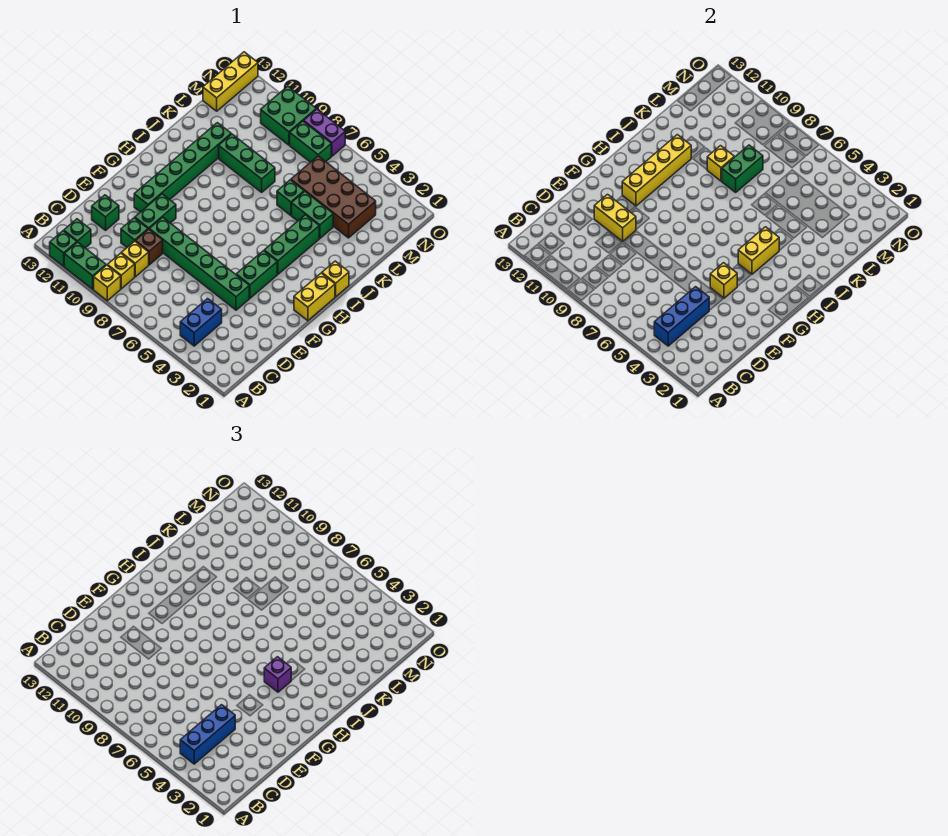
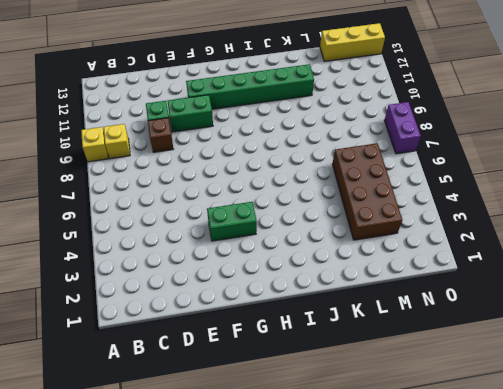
none -> green brick A10:A11 level 1
none -> green brick A12 level 1
none -> blue brick B4:C4 level 1
none -> green brick B12 level 1

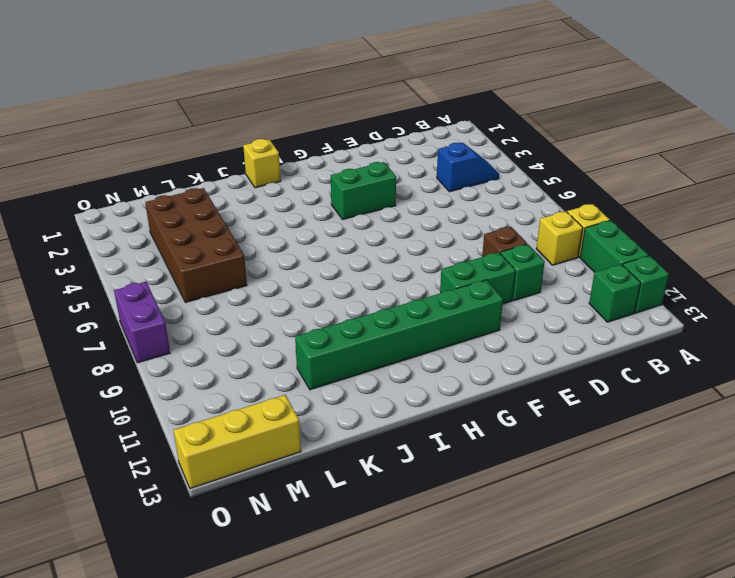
blue slope B4:C4 level 1 top C -> blue brick B4:C4 level 1
none -> yellow brick C9 level 1
none -> green brick D12 level 1
none -> green brick E4:E9 level 1
none -> yellow brick G1:H1 level 1

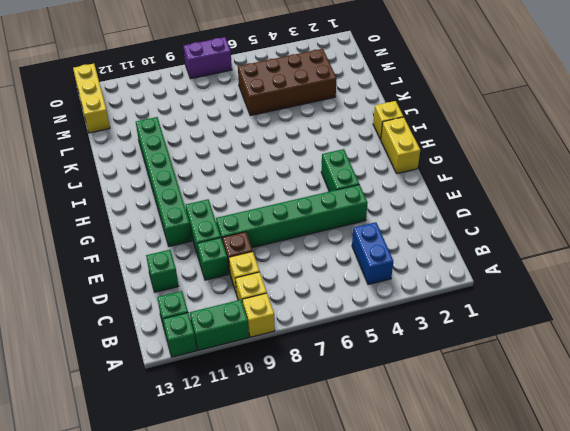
none -> green brick H4:J4 level 1
none -> green brick K4:K5 level 1
none -> green brick K6 level 1
none -> green brick K8:K10 level 1

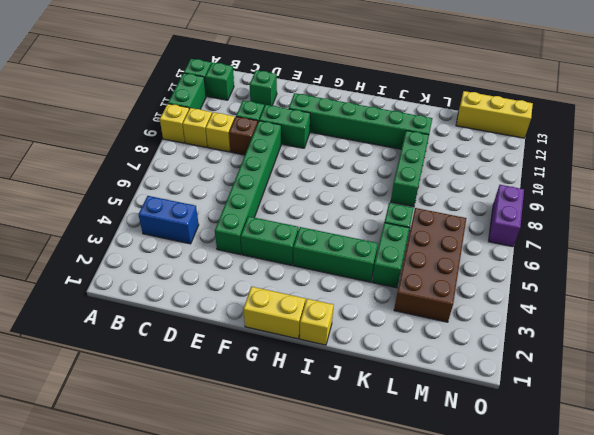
none -> green brick N7:N8 level 1
none -> green brick N9:O10 level 1
none -> blue brick B4:D4 level 2
none -> yellow brick E10:E11 level 2

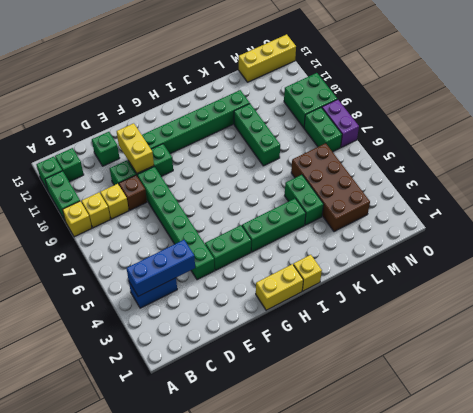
none -> green brick K6 level 1
none -> yellow brick F4 level 2
none -> yellow brick G11:J11 level 2
none -> yellow brick H4:I4 level 2

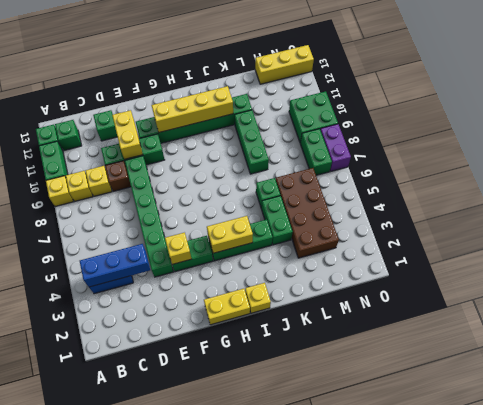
none -> green brick K8:L8 level 2
none -> yellow brick K9 level 2
none -> blue brick B4:D4 level 3
none -> purple brick H4 level 3

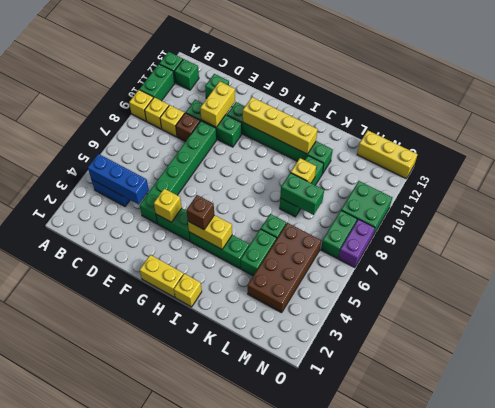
brown brick H4 level 3 -> purple brick H4 level 3
none -> blue brick B4:D4 level 3

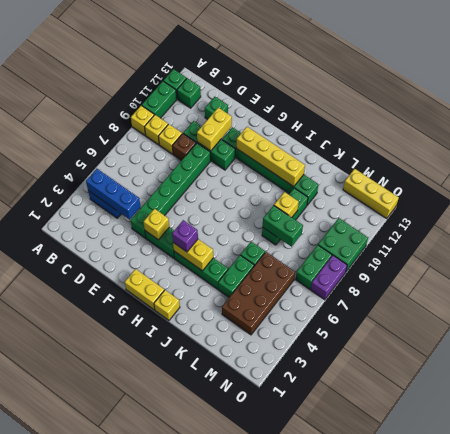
none -> blue brick B4:D4 level 3

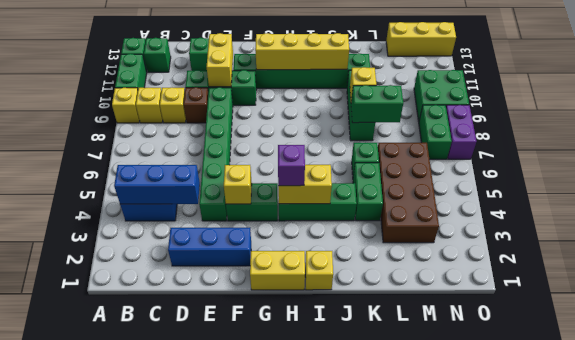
blue brick D2:F2 level 1 -> blue brick B4:D4 level 3

